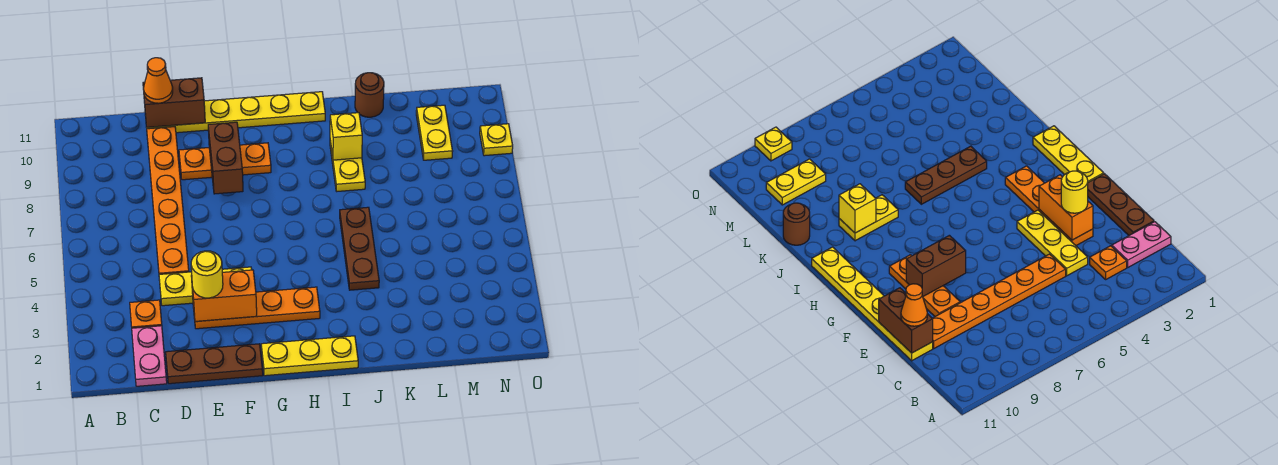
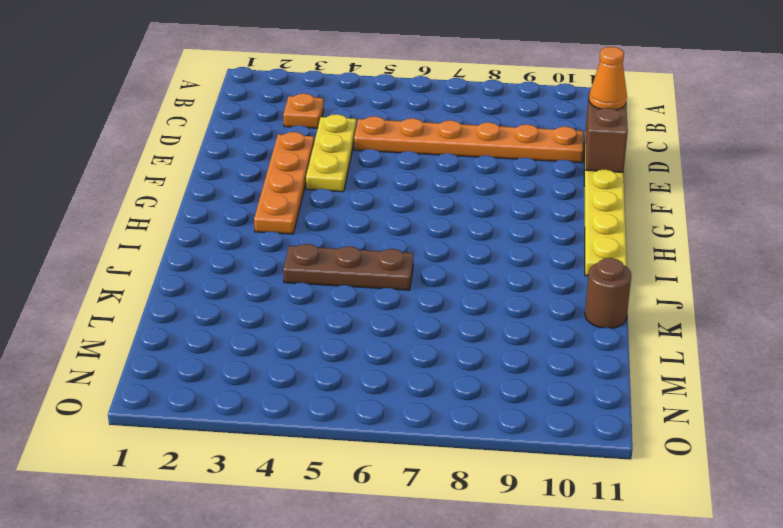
none -> pink plate C1:C2 level 1
none -> brown plate D1:F1 level 1
none -> orange plate E9:G9 level 1

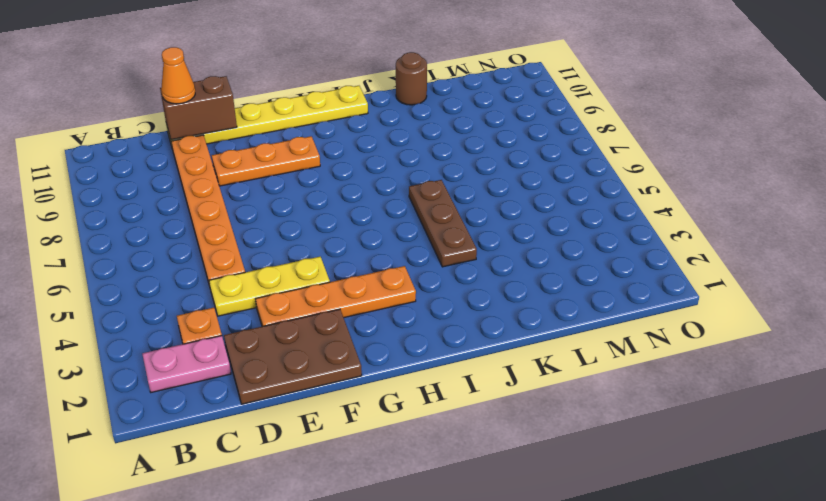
pink plate B2:C2 level 1 -> pink plate C1:C2 level 1
brown plate D1:F2 level 1 -> brown plate D1:F1 level 1
none -> yellow plate G1:I1 level 1
none -> yellow plate J8:J9 level 1
none -> yellow plate M9:M10 level 1

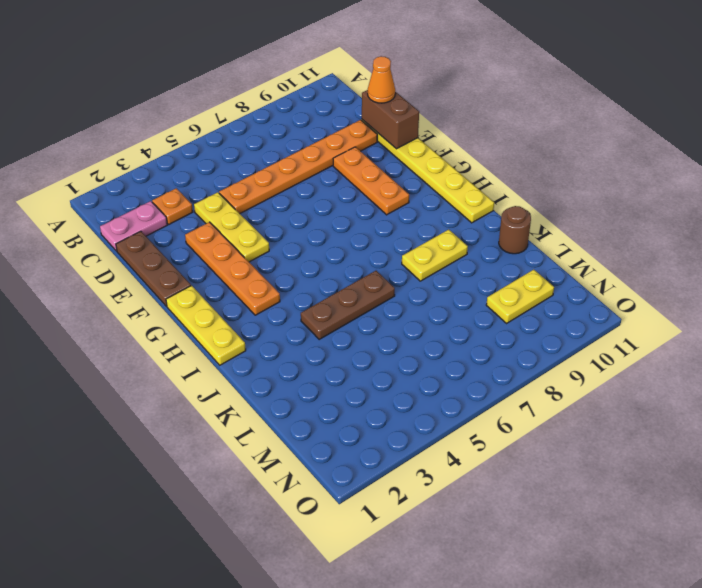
none -> yellow plate O9 level 1
none -> orange brick E3:F3 level 2
none -> brown brick F8:F9 level 2

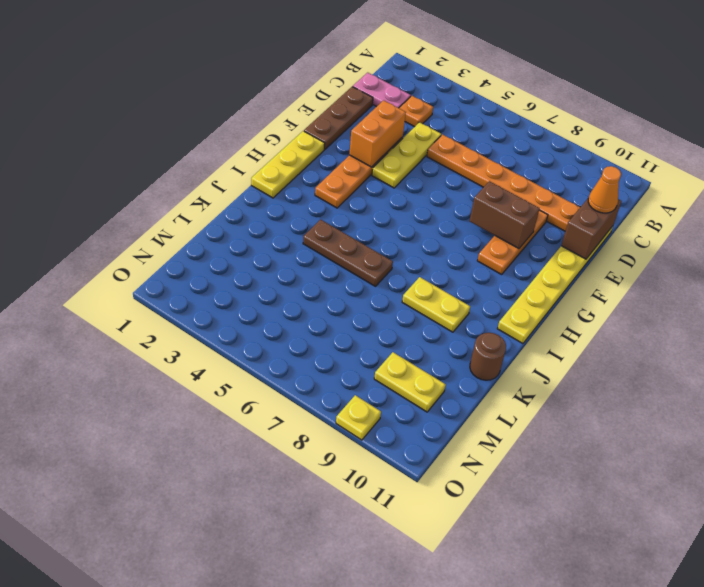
none -> yellow brick J9 level 2
none -> yellow round brick E3 level 3

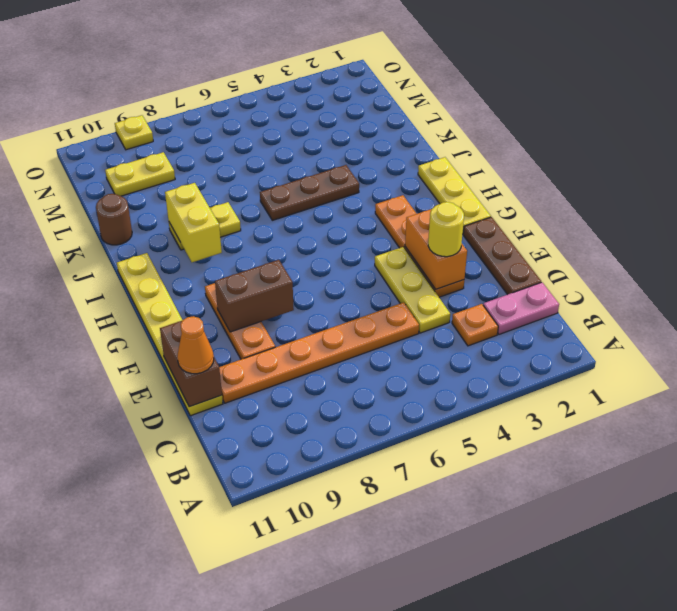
yellow brick I9:J9 level 2 -> yellow brick J9 level 2

